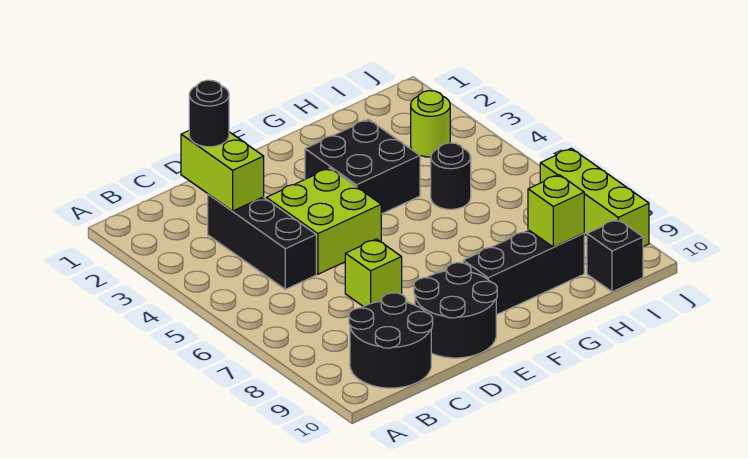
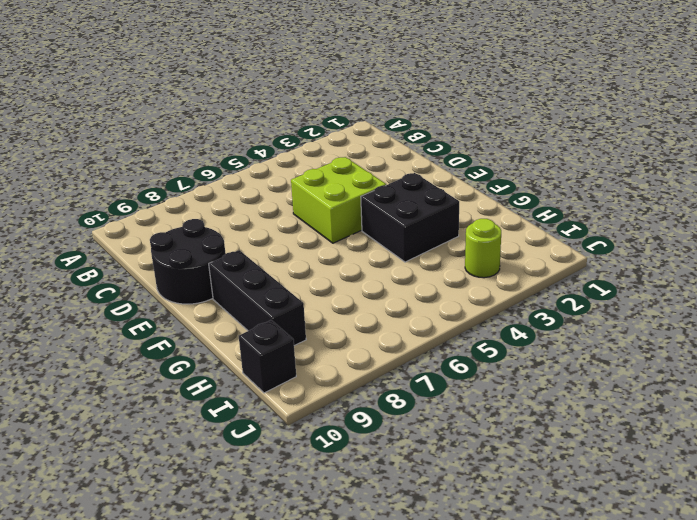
none -> black round brick B9:C10 level 1
none -> black brick C3:C5 level 1
none -> lime brick D7 level 1

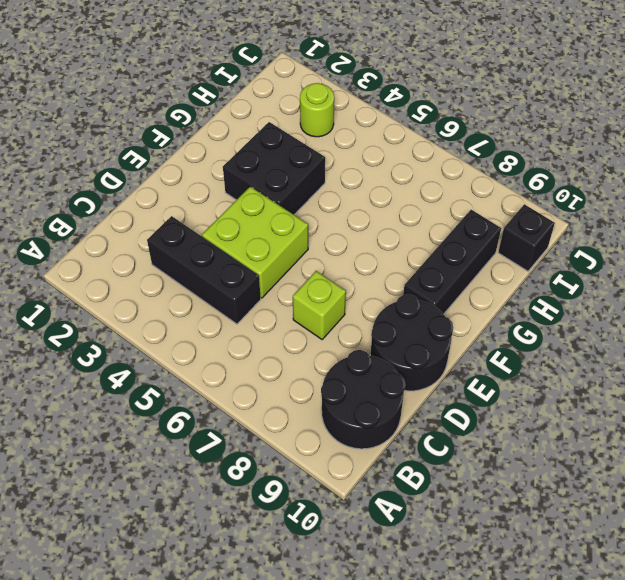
none -> black round brick H5 level 1
none -> lime brick J7:J9 level 1
none -> lime brick C2:C3 level 2

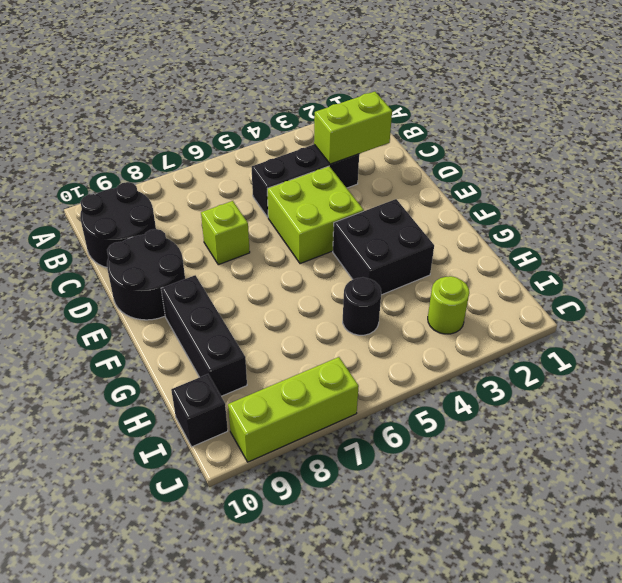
none -> lime brick H9 level 2
none -> black round brick C2 level 3

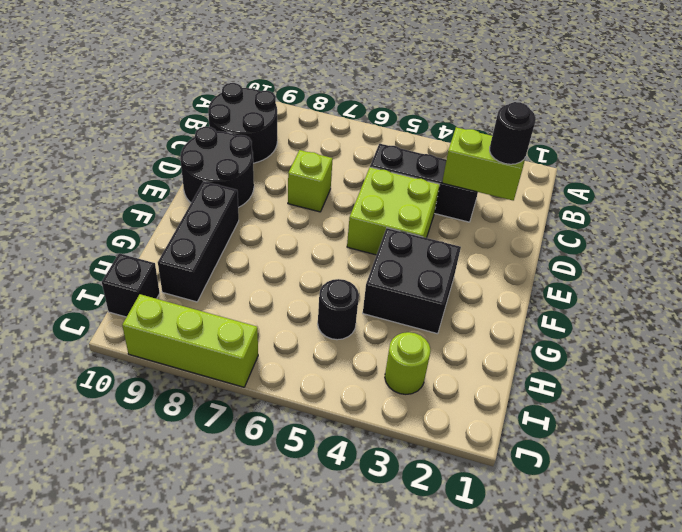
none -> lime brick H9 level 2

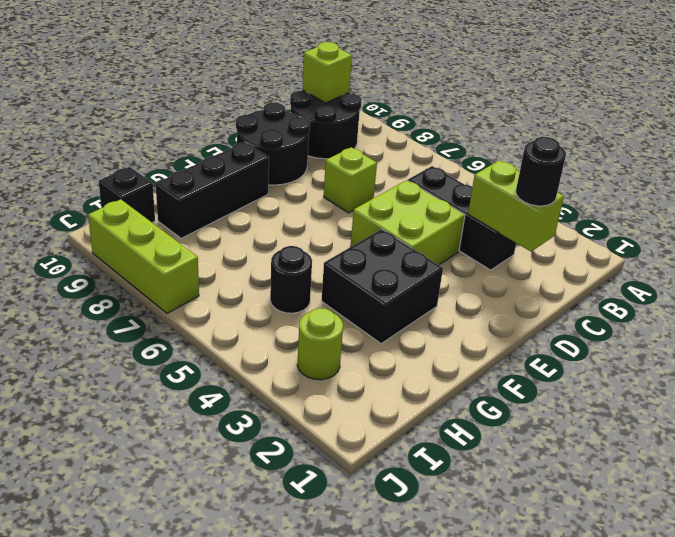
lime brick B10 level 2 -> lime brick H9 level 2

